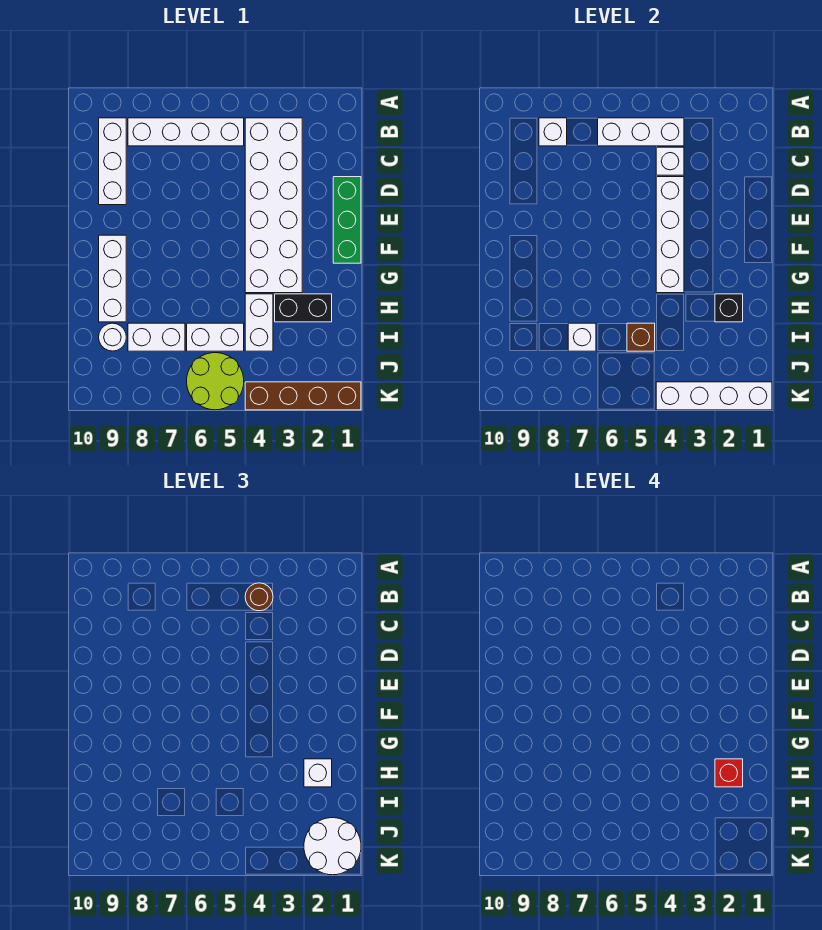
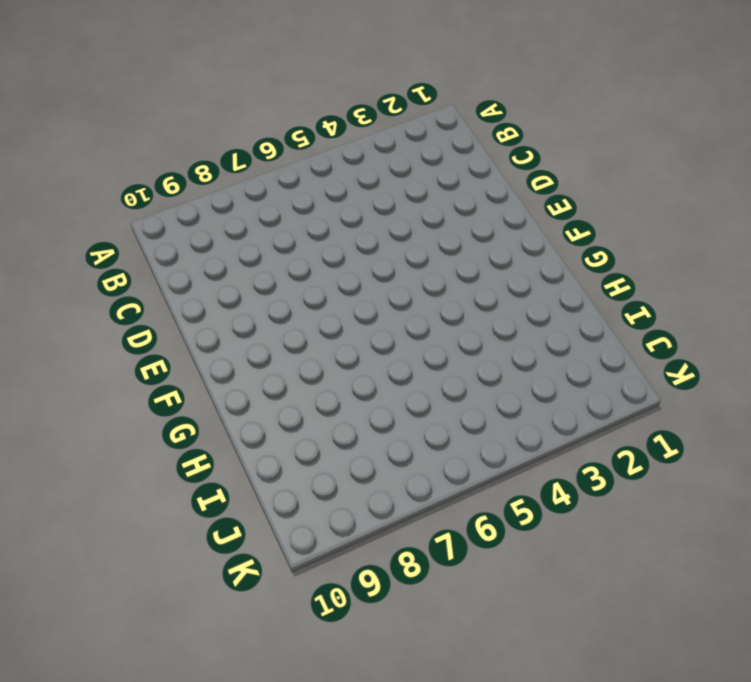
none -> white brick B3:G4 level 1
none -> white brick B5:B8 level 1
none -> white brick B9:D9 level 1

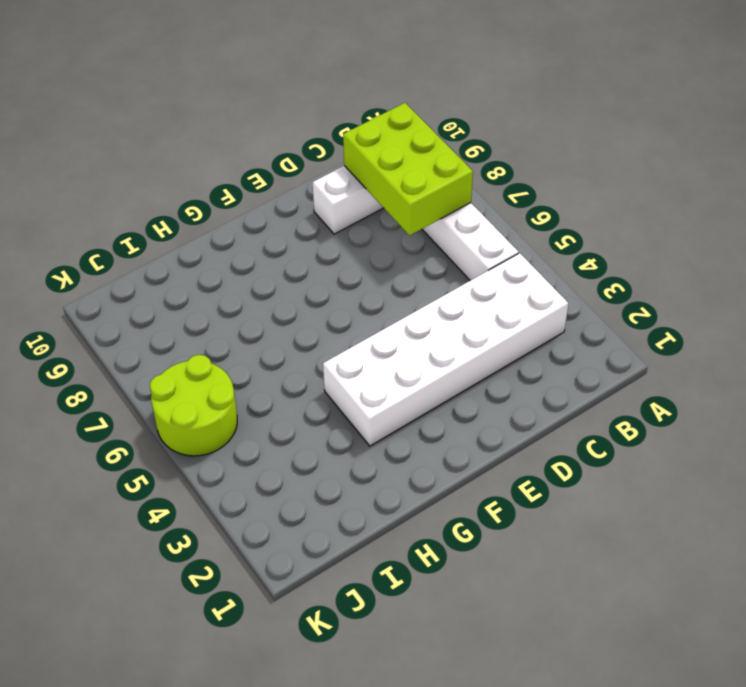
lime brick B7:C9 level 2 -> white brick B8 level 2
none -> green brick D1:F1 level 1
none -> white brick F9:H9 level 1
none -> black brick H2:H3 level 1

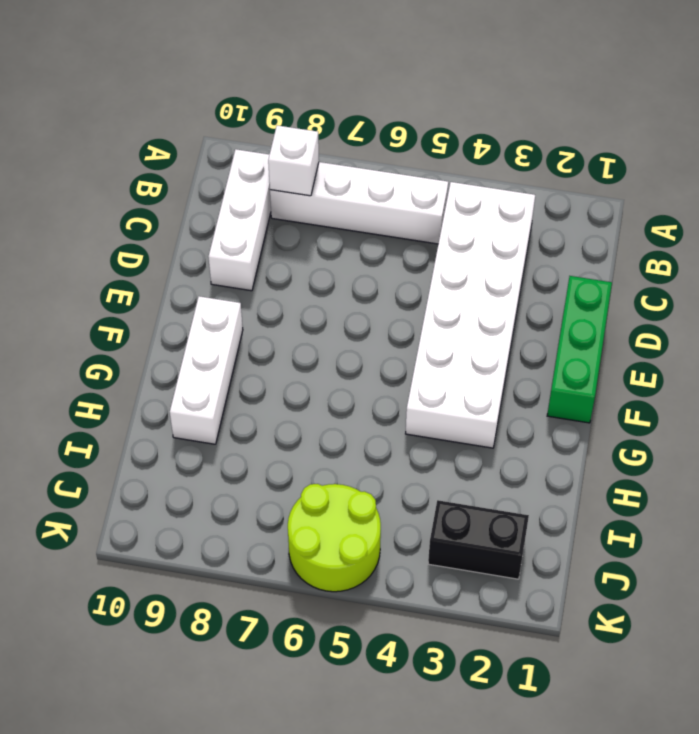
black brick J2:J3 level 1 -> black brick H2:H3 level 1
none -> white brick H4:I4 level 1
none -> white brick I5:I6 level 1
none -> white brick I7:I8 level 1

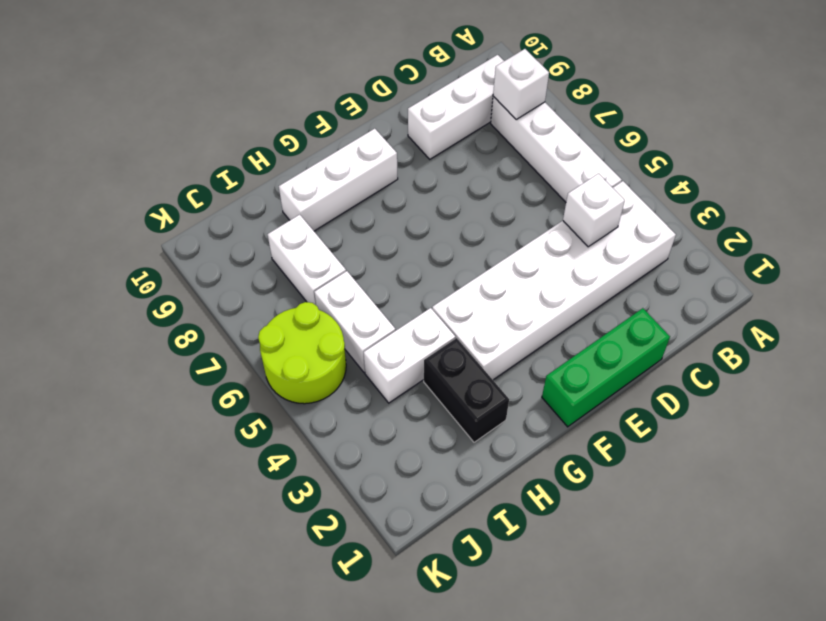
none -> white round brick I9 level 1
none -> brown brick K1:K4 level 1
none -> white brick B4:B6 level 2

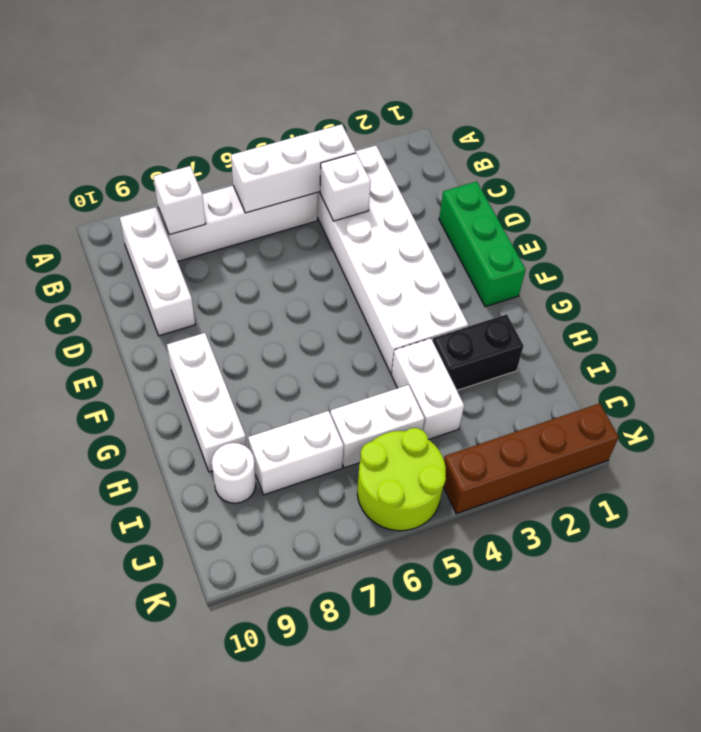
none -> white brick D4:G4 level 2
none -> black brick H2 level 2
none -> brown brick I5 level 2

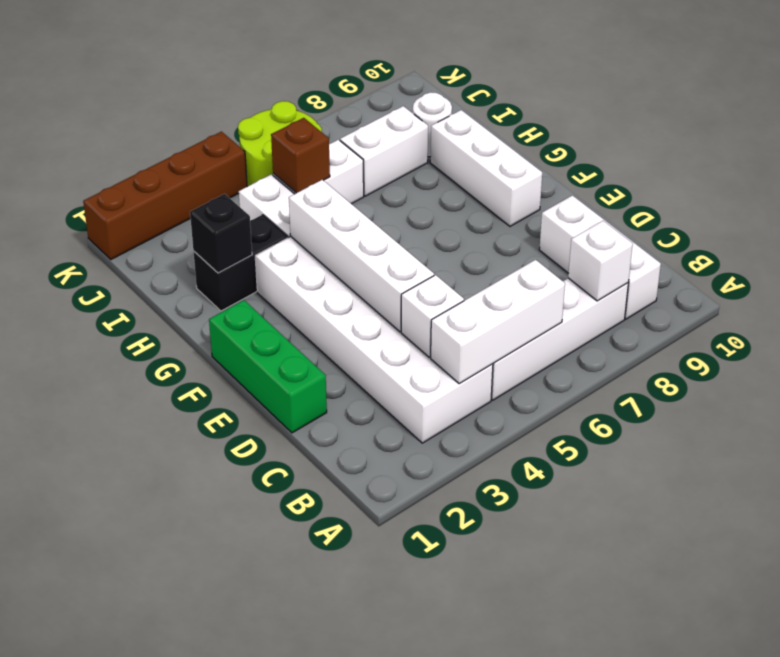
none -> white brick I7 level 2
none -> white brick K1:K4 level 2
none -> brown round brick B4 level 3

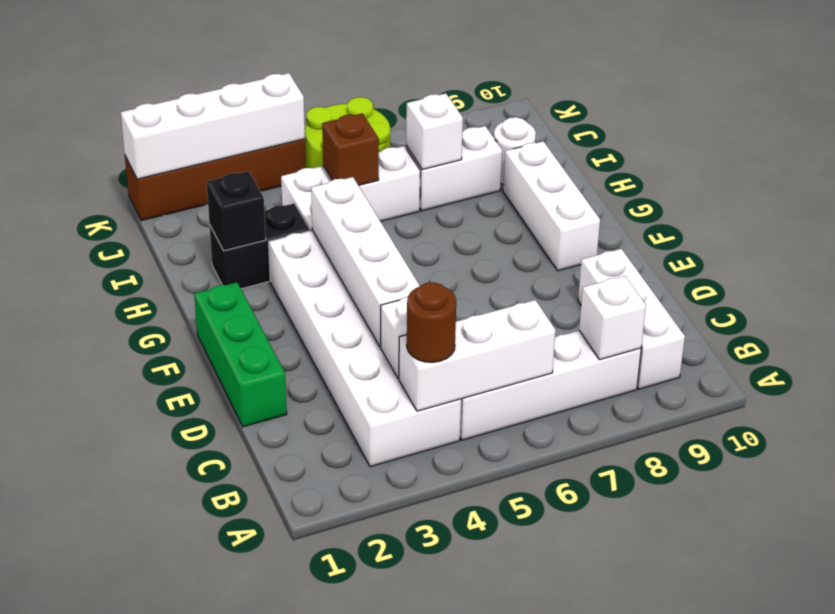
none -> white brick H2 level 3
none -> white round brick J1:K2 level 3
none -> red brick H2 level 4

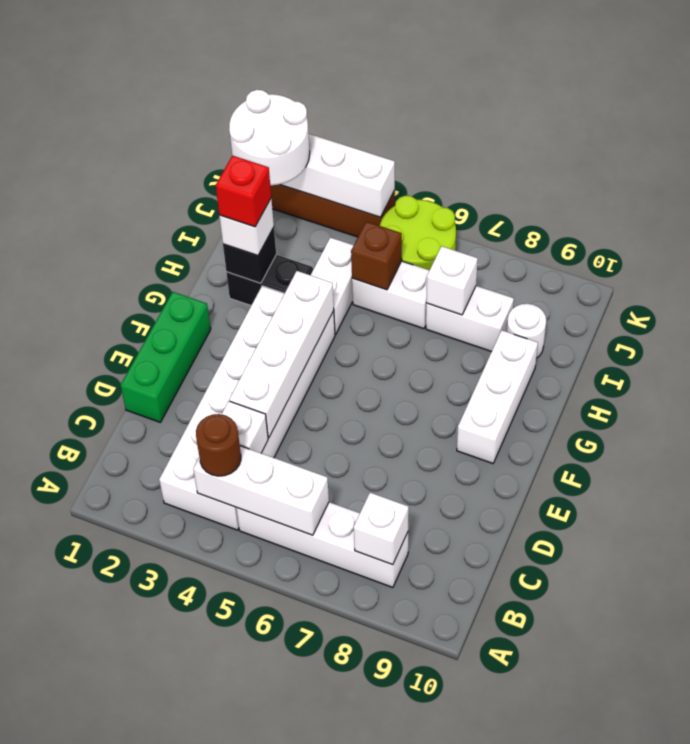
none -> white brick B9:D9 level 1

